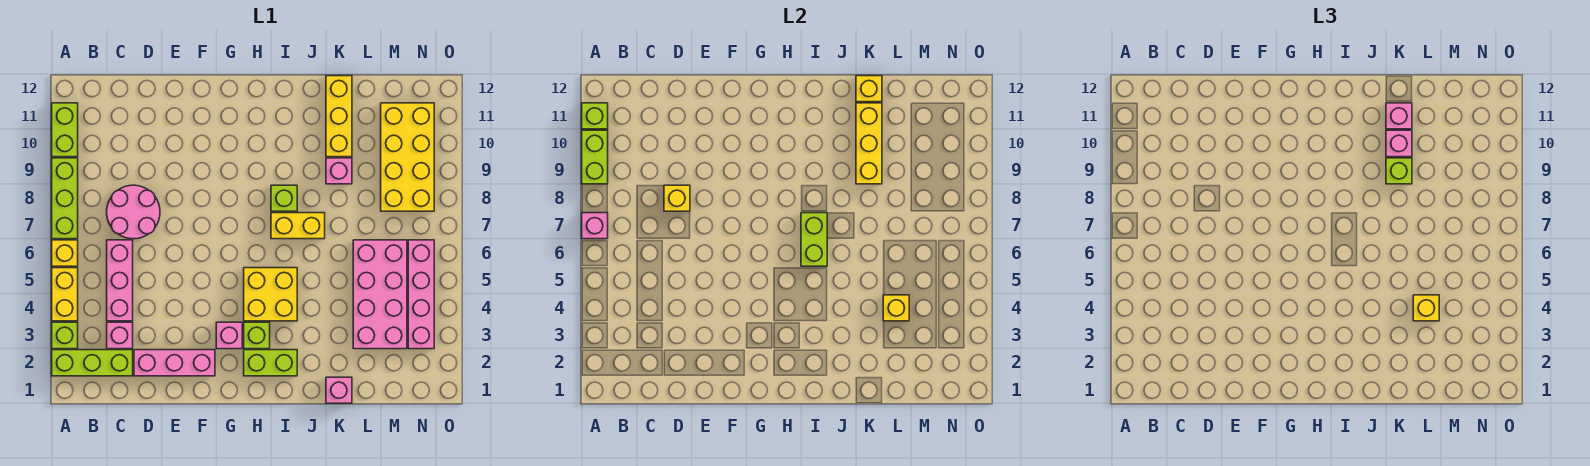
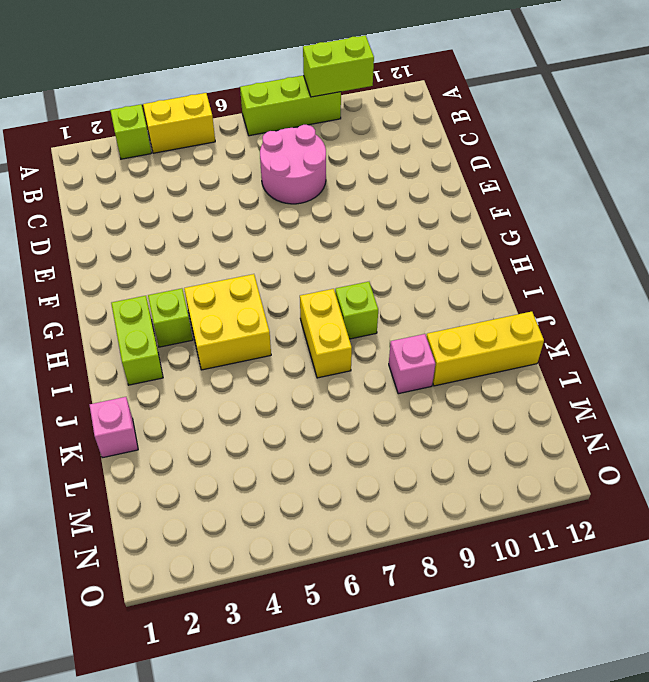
none -> lime brick A2:C2 level 1
none -> yellow brick A6 level 1
none -> lime brick A10:A11 level 1
none -> pink brick C3 level 1

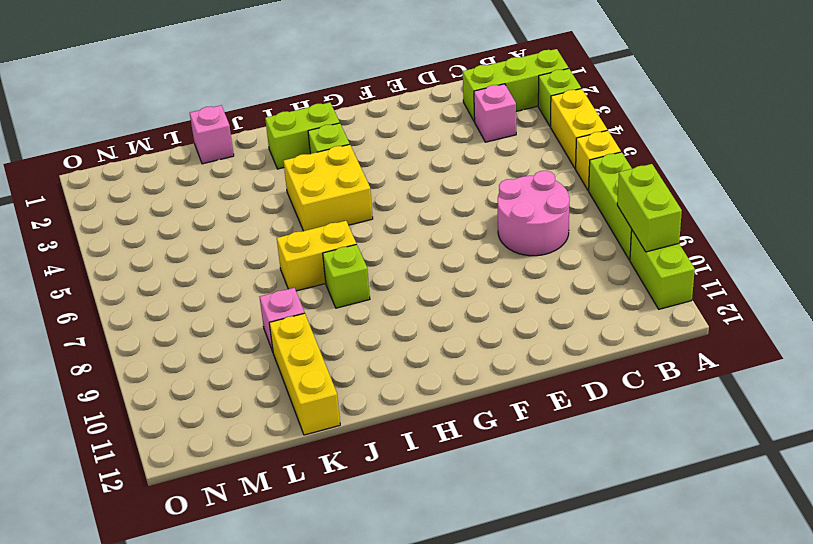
none -> pink brick C4:C6 level 1
none -> pink brick D2:F2 level 1
none -> pink brick G3 level 1
none -> pink brick L3:M6 level 1

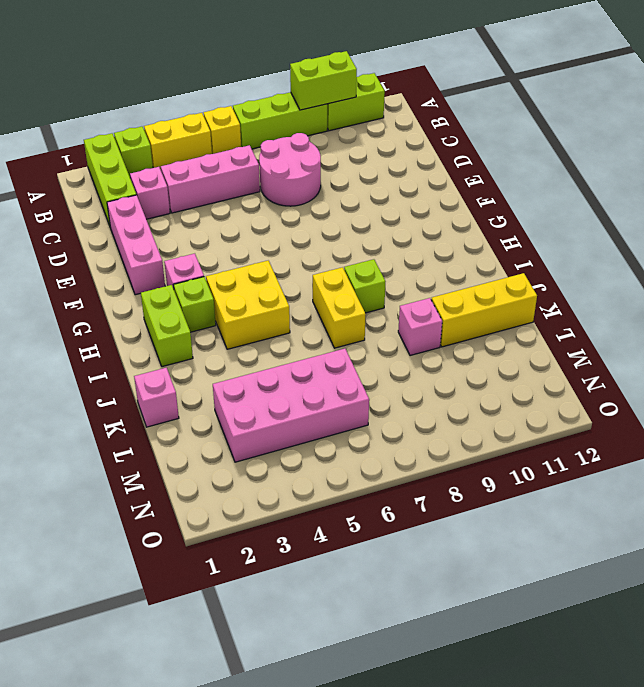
none -> yellow brick M8:N11 level 1
none -> pink brick N3:N6 level 1
none -> pink brick A7 level 2
none -> lime brick A11 level 2

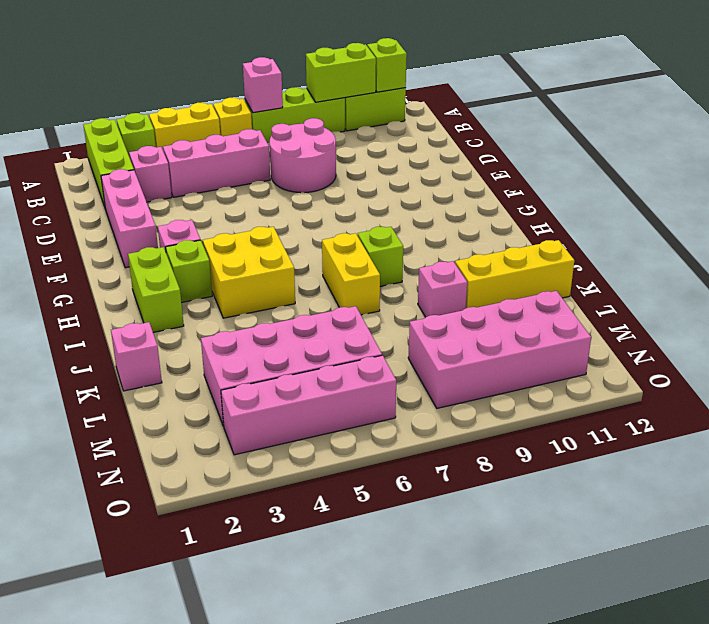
pink brick M8:N11 level 1 -> yellow brick M8:N11 level 1
none -> yellow brick D8 level 2
none -> lime brick I6:I7 level 2
none -> yellow brick K9:K11 level 2
none -> yellow brick K12 level 2

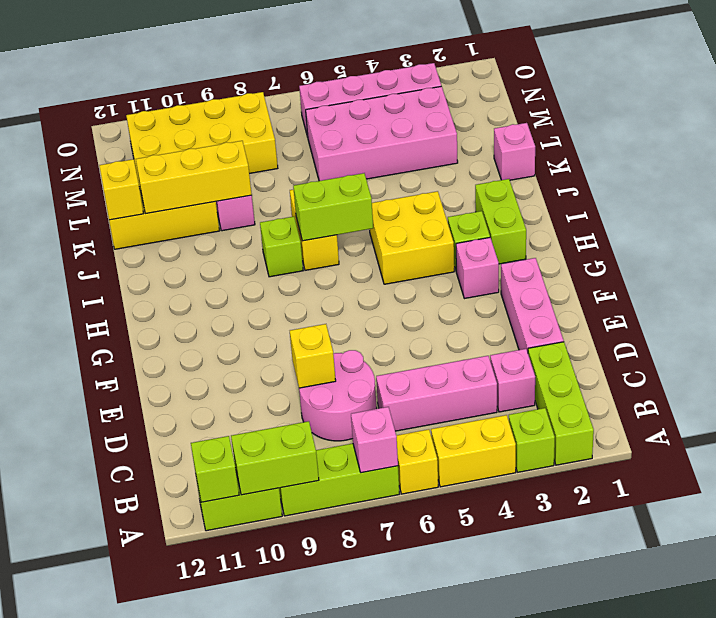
none -> yellow brick L4 level 2
none -> lime brick K9 level 3
none -> pink brick K10 level 3
none -> pink brick K11 level 3

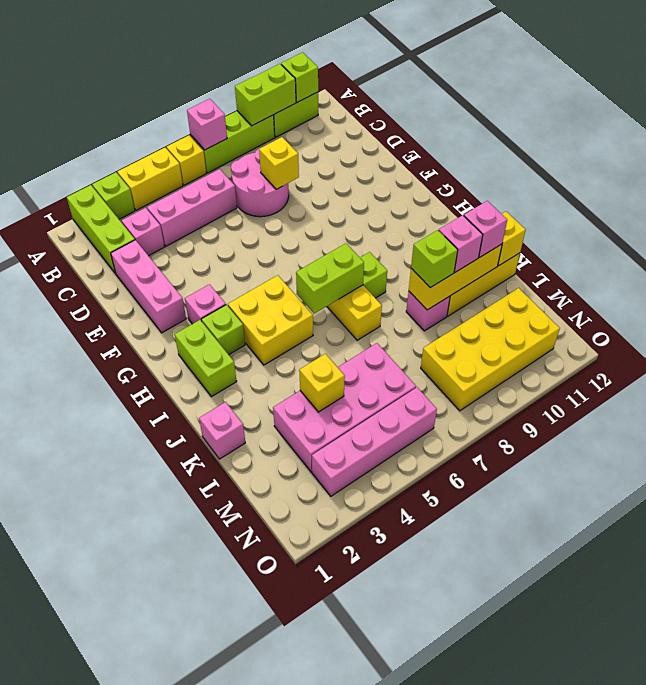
none -> yellow brick L4 level 3

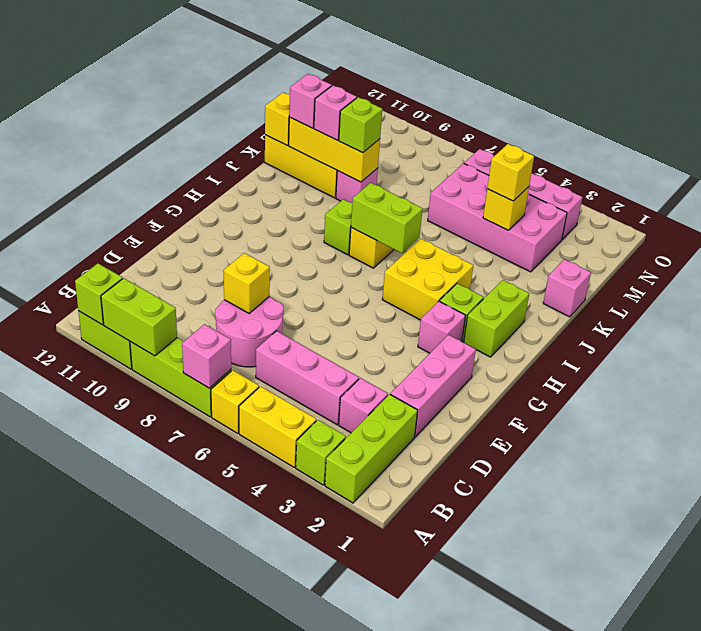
none -> yellow brick M8:N11 level 1

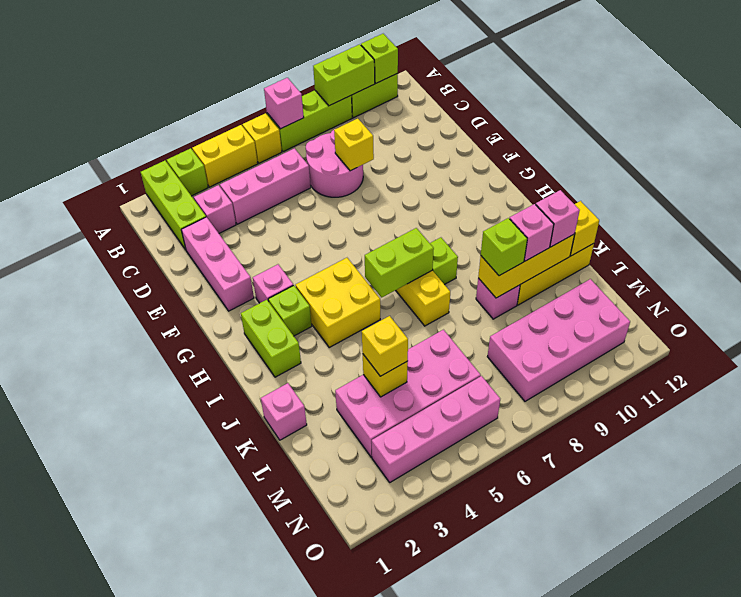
pink brick M8:N11 level 1 -> yellow brick M8:N11 level 1

